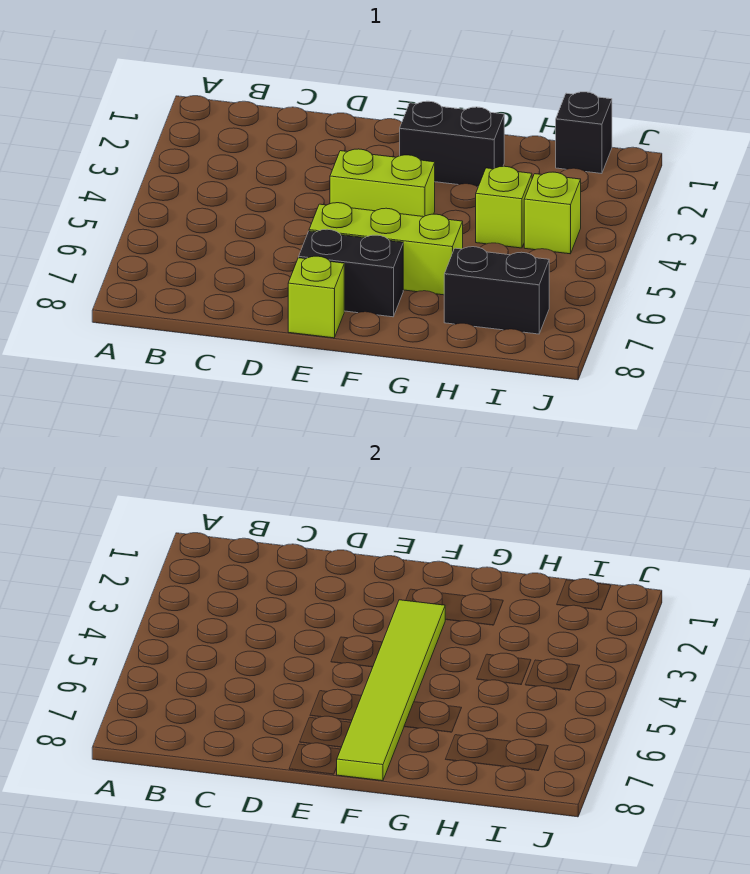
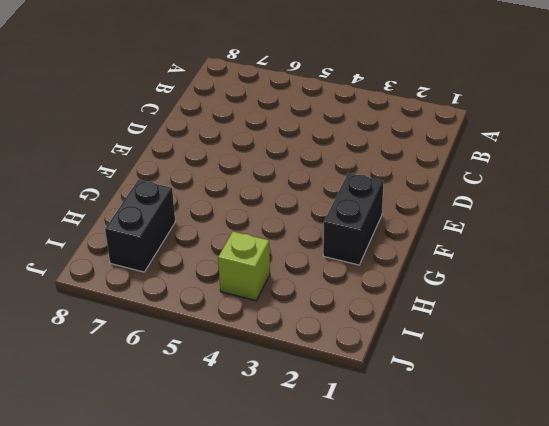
none -> lime brick E4:F4 level 1
none -> lime brick E6:G6 level 1

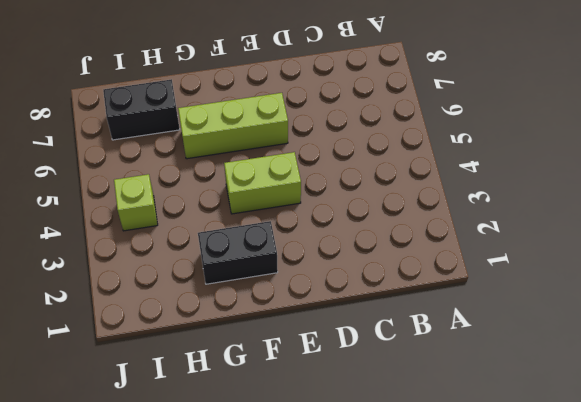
none -> black brick E7:F7 level 1
none -> lime brick E8 level 1

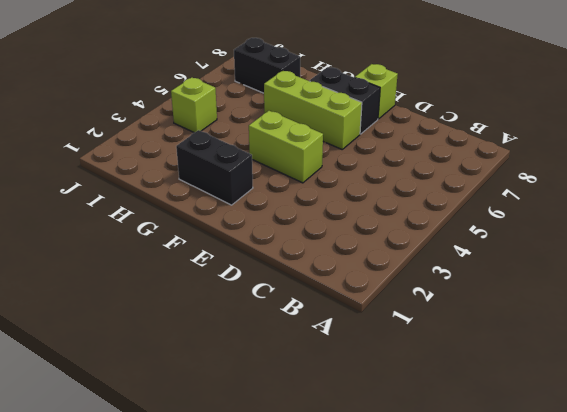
none -> lime brick H4 level 1
none -> black brick I1 level 1

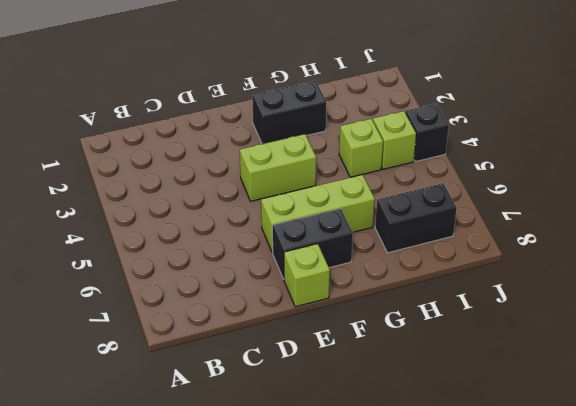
black brick J4 level 1 -> black brick I1 level 1
none -> lime tile F3:F8 level 2

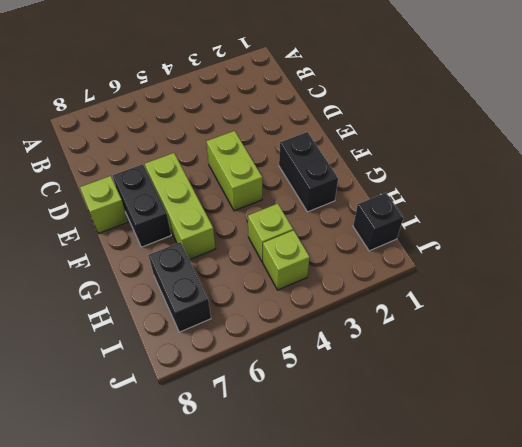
none -> lime tile F3:F8 level 2

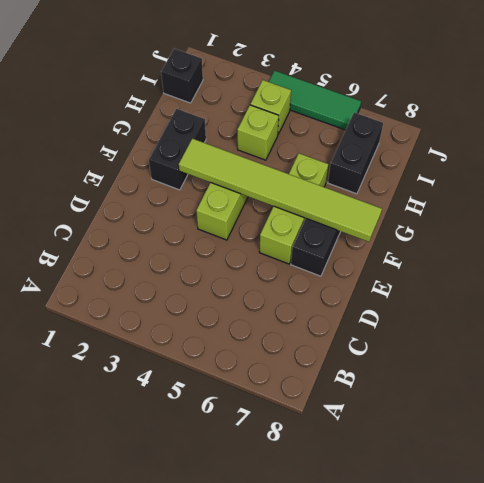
green tile J4:J6 level 1 -> none
none -> lime brick E8 level 1

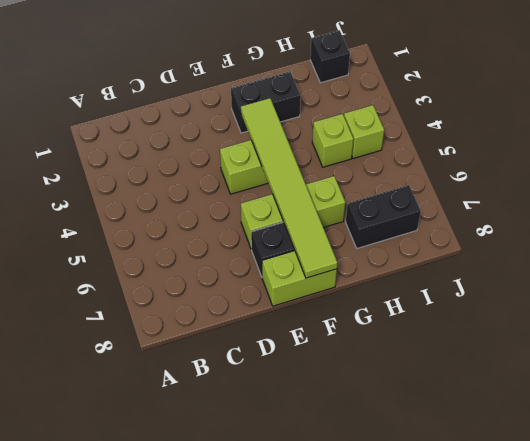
lime brick E8:F8 level 1 -> lime brick E8 level 1

